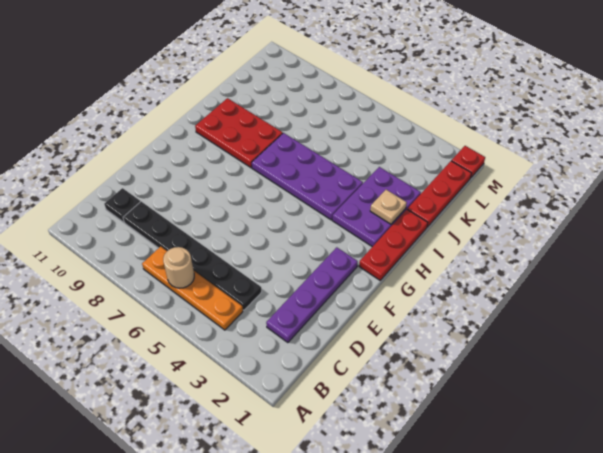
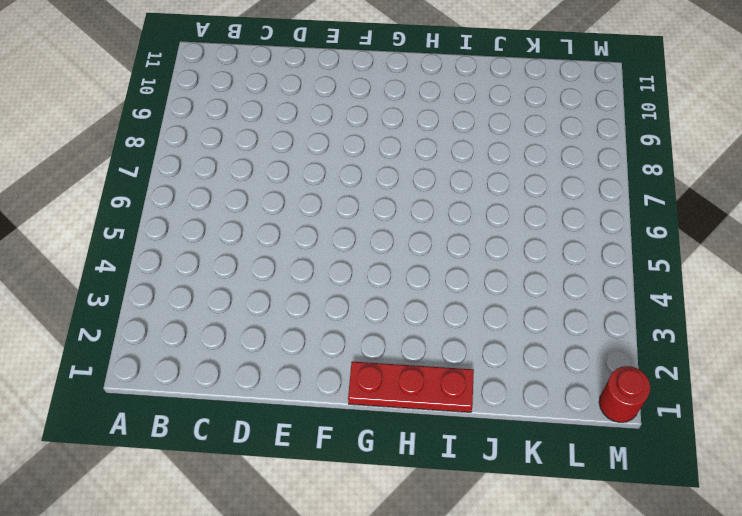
red round brick M1 level 1 -> red plate M1 level 1
none -> orange plate B4:B7 level 1
none -> purple plate C2:F2 level 1
none -> black plate C4:C9 level 1

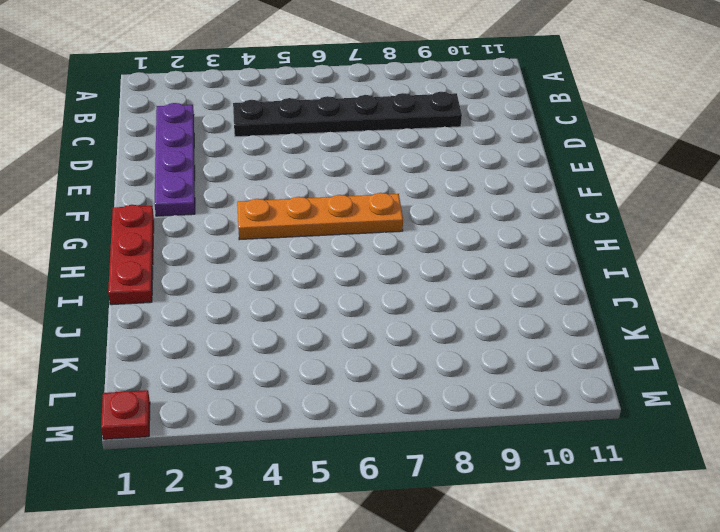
orange plate G4:G7 level 1 -> orange plate B4:B7 level 1
none -> black plate C10 level 1
none -> purple plate H2:J3 level 1
none -> purple plate H4:I7 level 1

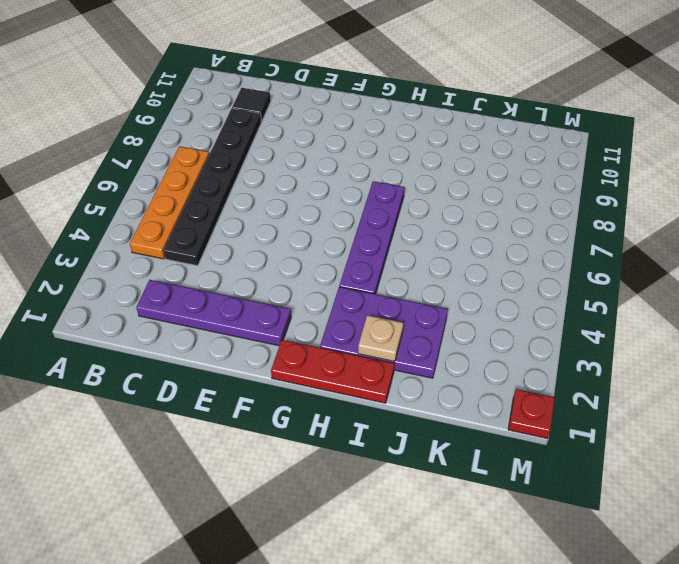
black tile C10 level 1 -> black plate C10 level 1
purple plate H4:H7 level 1 -> purple plate H4:I7 level 1
none -> red plate H8:I10 level 1
none -> red plate J1:L1 level 1
none -> tan round brick B6 level 2

